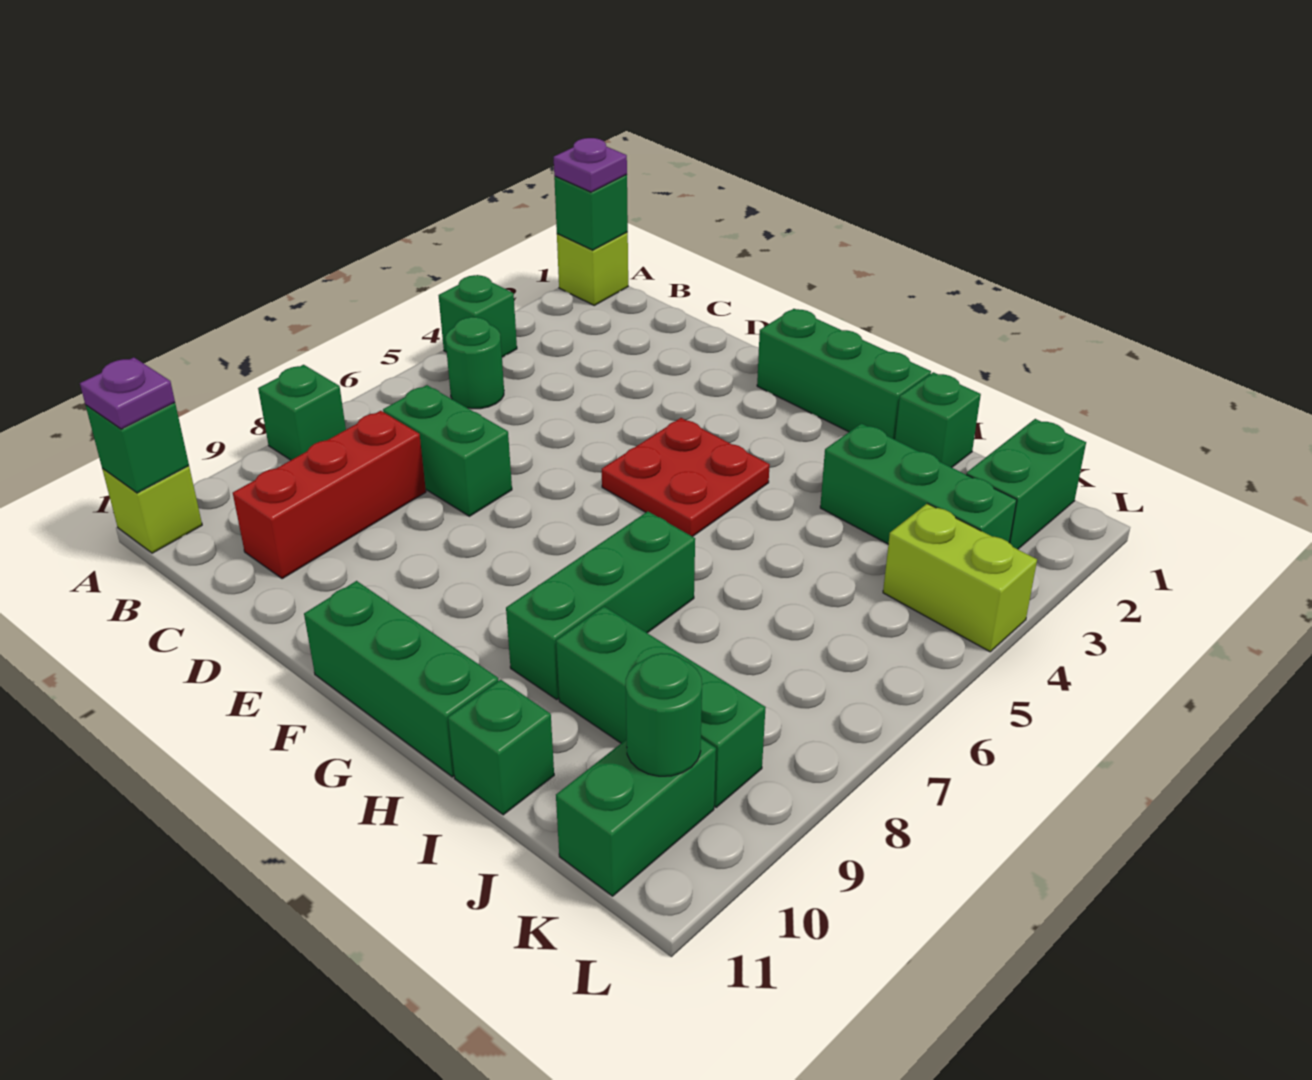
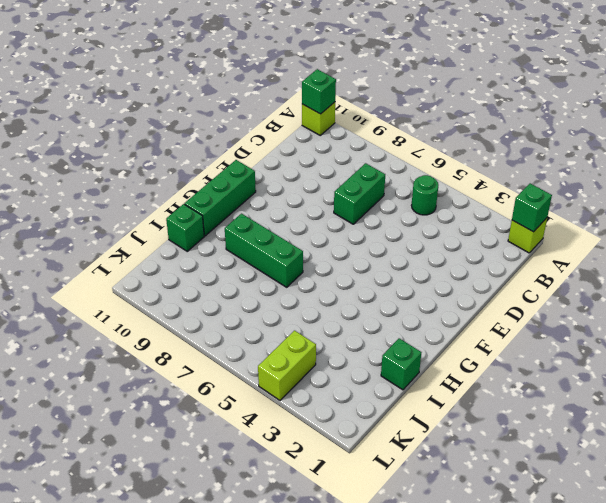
none -> green brick A4 level 1
none -> green brick A8 level 1
none -> red brick C8:C10 level 1

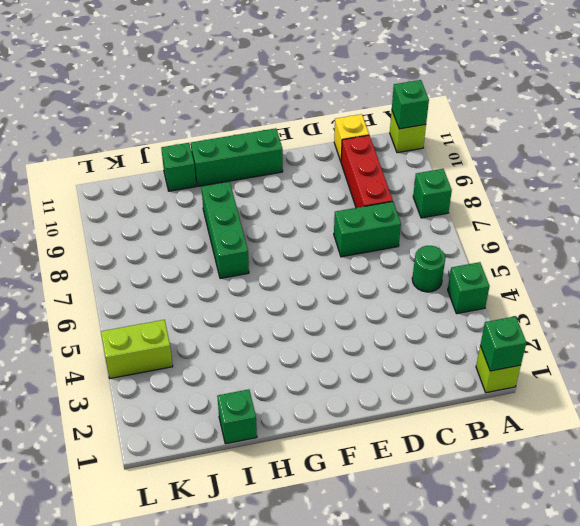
yellow brick C11 level 1 -> none
none -> green brick F1:H1 level 1
none -> red plate F4:G5 level 1
none -> green brick I3:K3 level 1

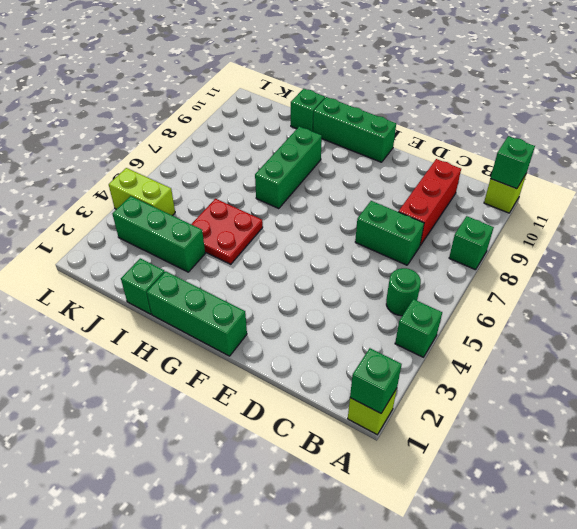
red plate H4:I5 level 1 -> red plate F4:G5 level 1
none -> green brick I9:K9 level 1
none -> green brick K1:K2 level 1
none -> green brick K10:K11 level 1

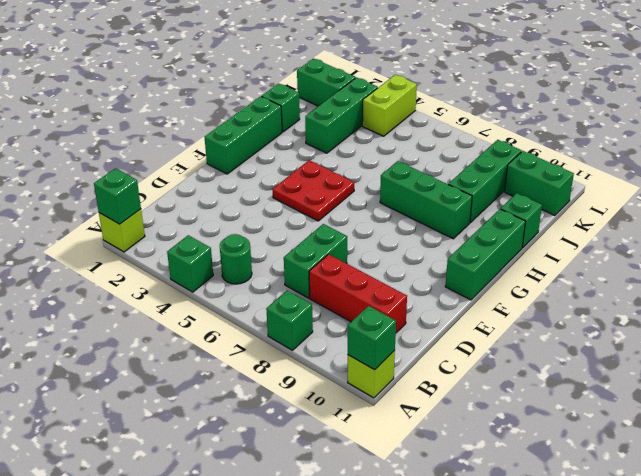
none -> green round brick K10 level 2
none -> purple plate A1 level 3
none -> purple plate A11 level 3

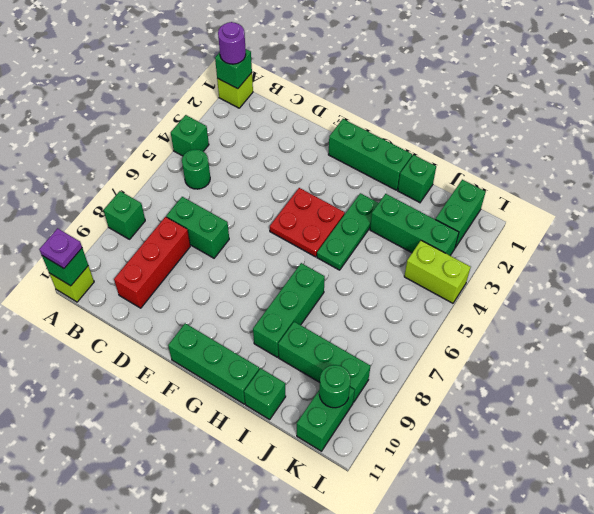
purple round brick A1 level 3 -> purple plate A1 level 3
green plate H3:H5 level 1 -> none

